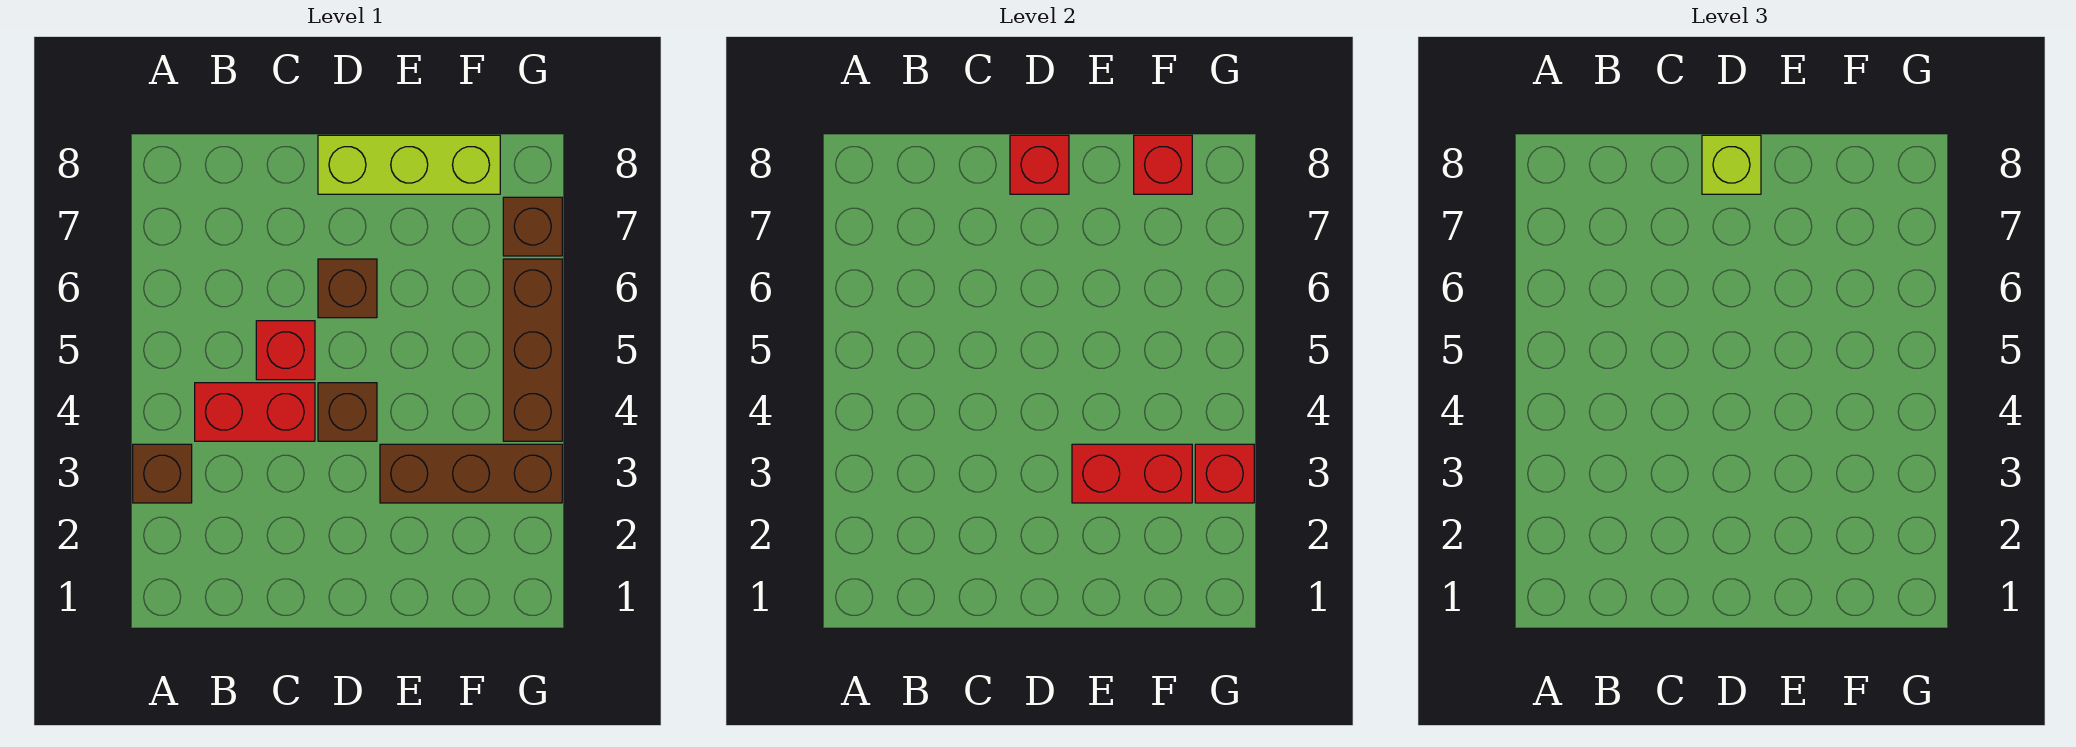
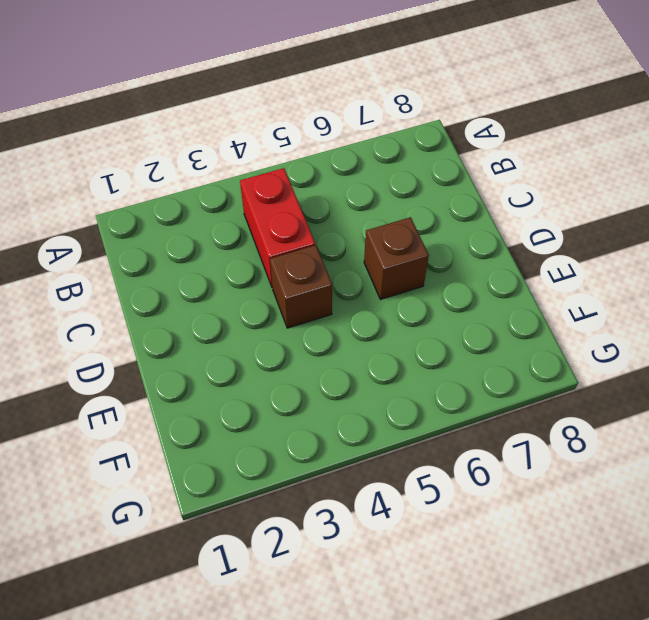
none -> brown brick A3 level 1
none -> red brick C5 level 1
none -> lime brick D8:F8 level 1

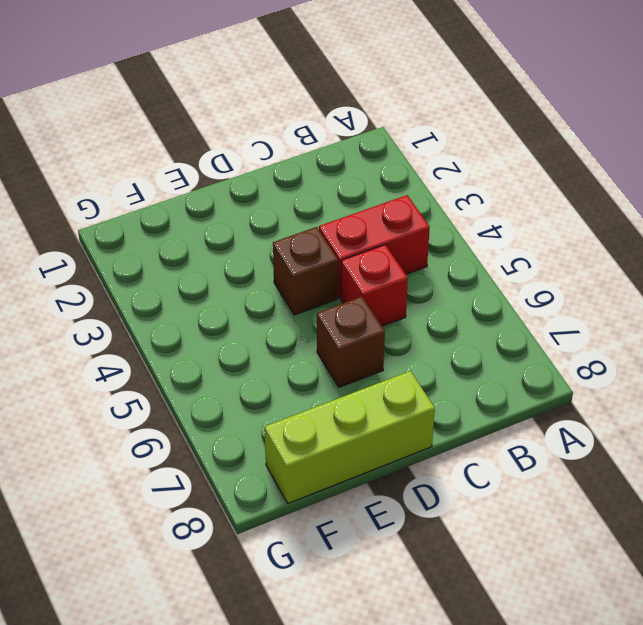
none -> brown brick A3 level 1
none -> brown brick E3:G3 level 1
none -> brown brick G4:G6 level 1

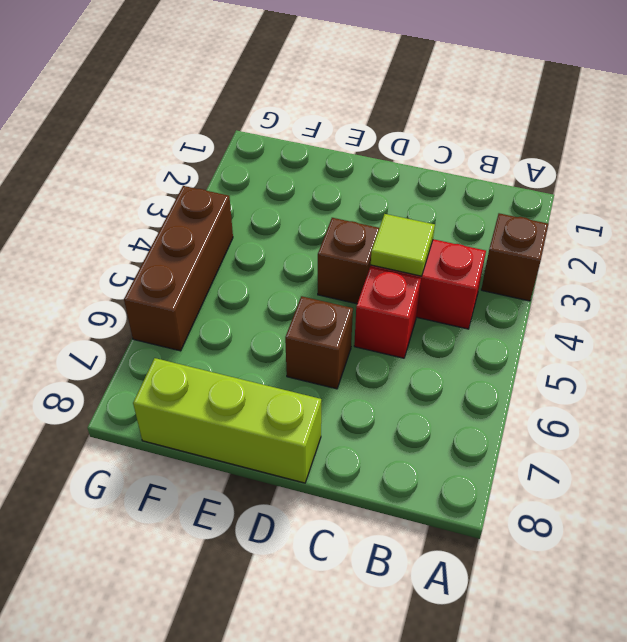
lime tile C4 level 2 -> none
none -> brown brick E3:G3 level 1
none -> brown brick G7 level 1
none -> red brick D8 level 2

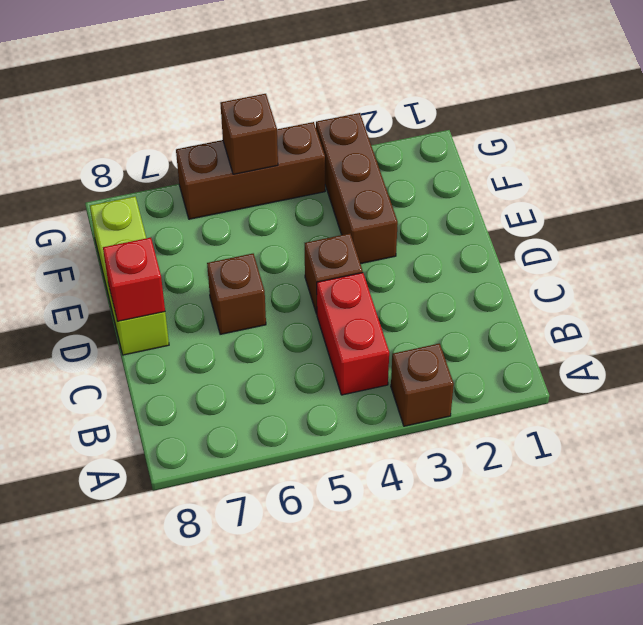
brown brick G5 level 2 -> brown brick G7 level 1
none -> red brick C5 level 1
none -> red brick E3:F3 level 2
none -> red brick F8 level 2

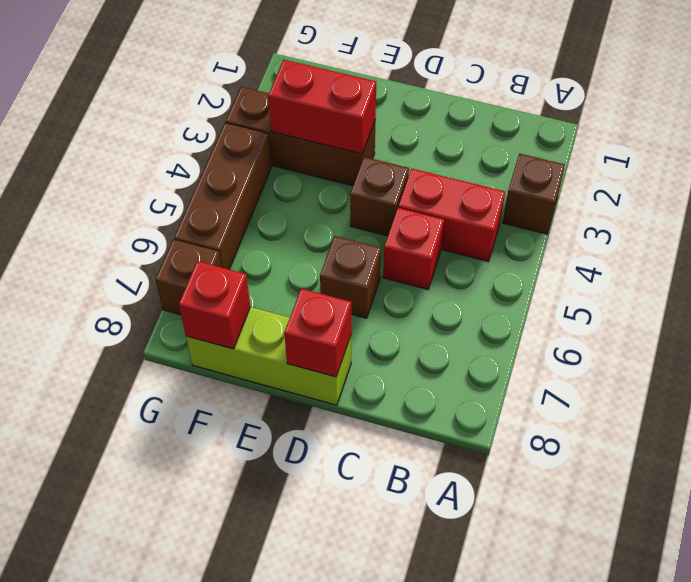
none -> red brick G3 level 2
none -> lime brick D8 level 3

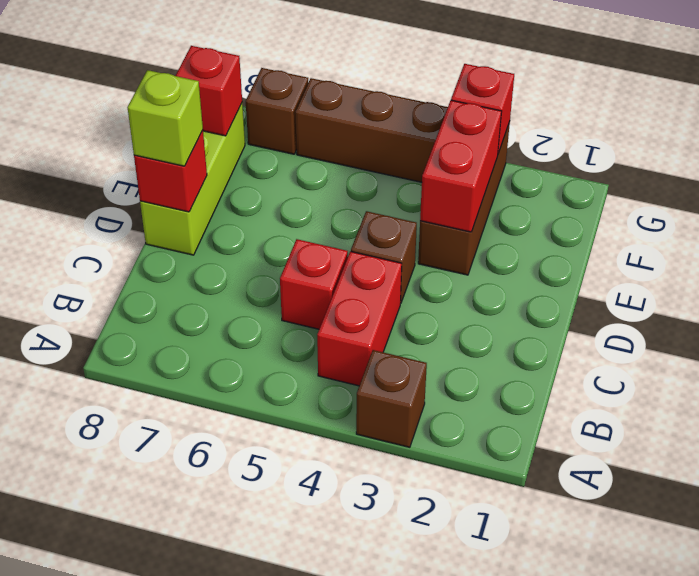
none -> brown brick D6 level 1

